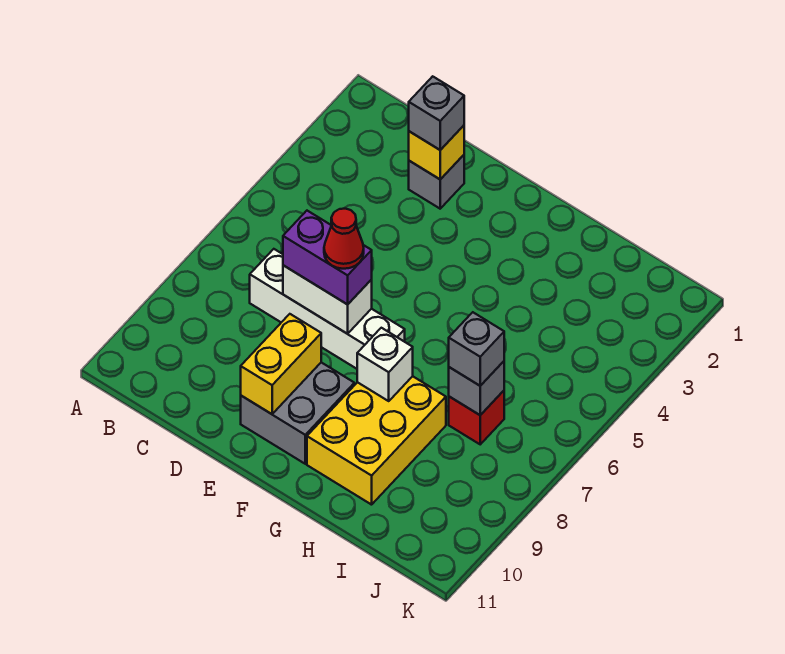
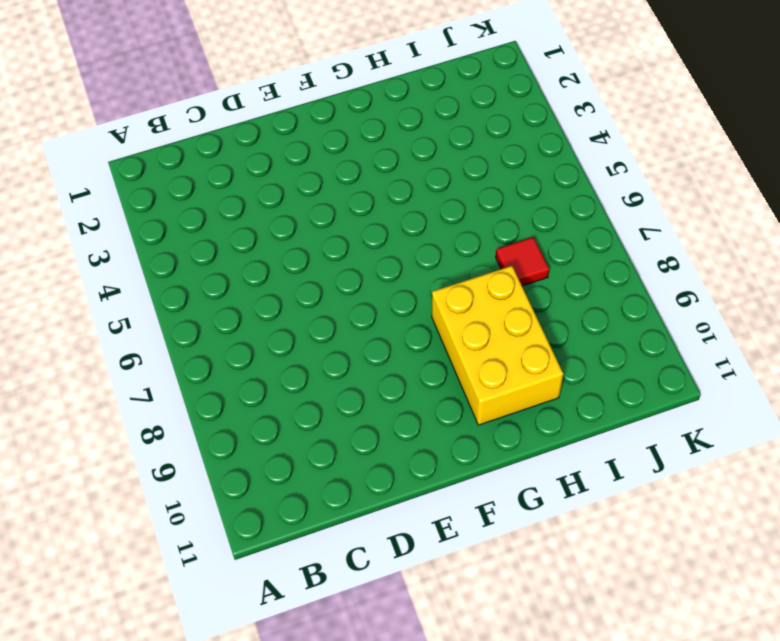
red tile I7 level 1 -> red brick I7 level 1
none -> white brick C7:F7 level 1
none -> grey brick D2 level 1
none -> grey brick E9:F10 level 1

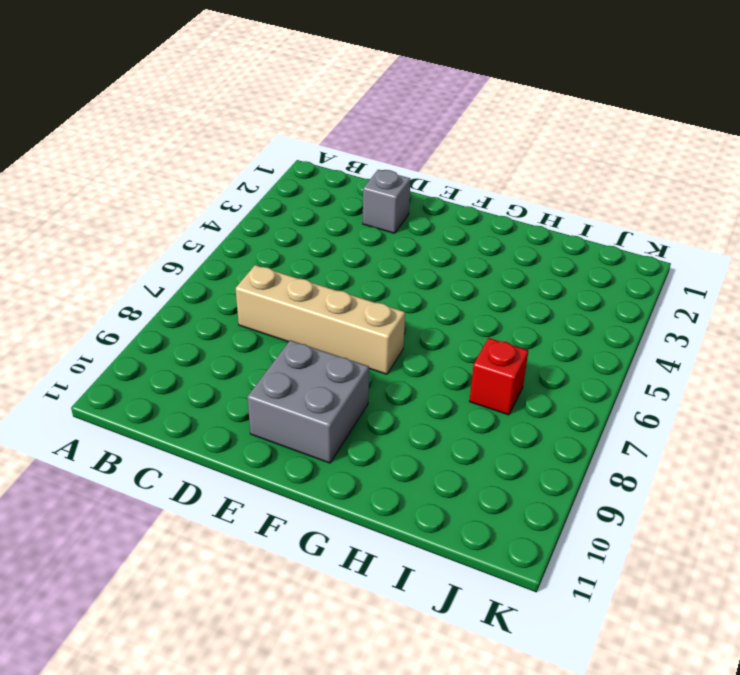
tan brick C7:F7 level 1 -> white brick C7:F7 level 1
none -> yellow brick G8:H10 level 1
none -> yellow brick D2 level 2
none -> white brick D7:E7 level 2

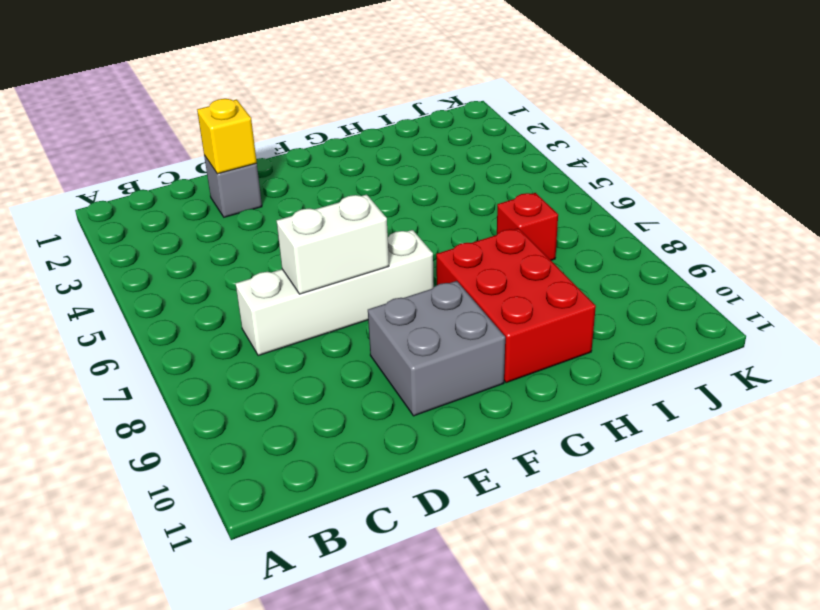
red brick G8:H10 level 1 -> yellow brick G8:H10 level 1
none -> yellow brick E9:E10 level 2
none -> white brick G8 level 2
none -> grey brick I7 level 2

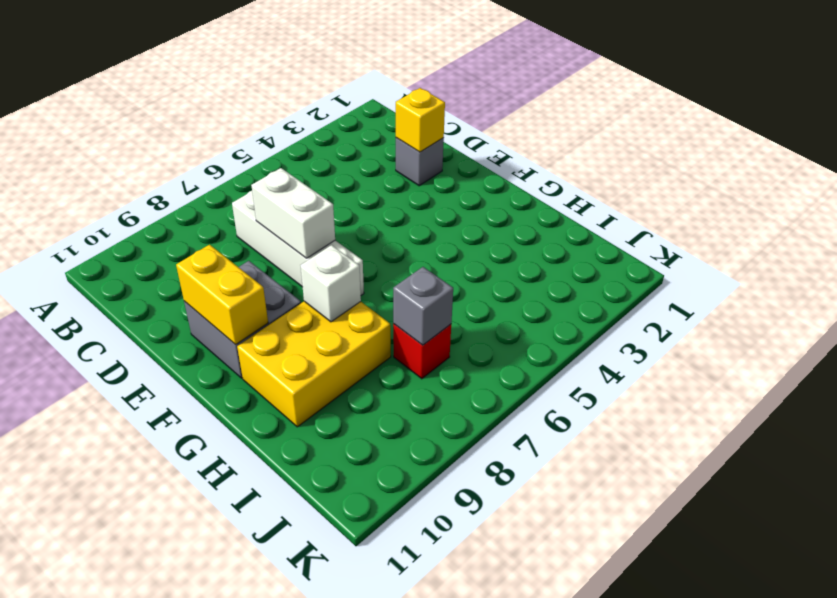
yellow brick E10:F10 level 2 -> yellow brick E9:E10 level 2
none -> grey brick D2 level 3
none -> purple brick D7:E7 level 3
none -> grey brick I7 level 3

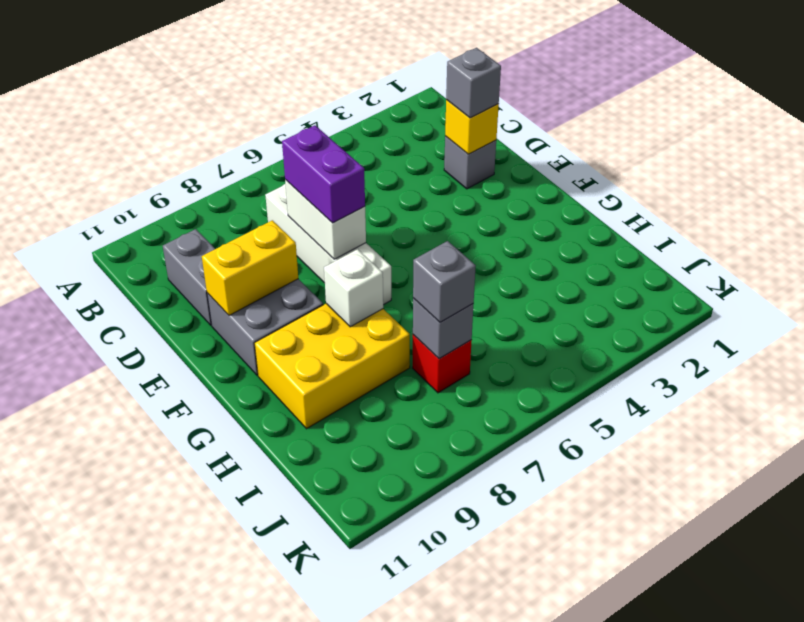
grey brick C10:D10 level 1 -> none
none -> red cone E7 level 4

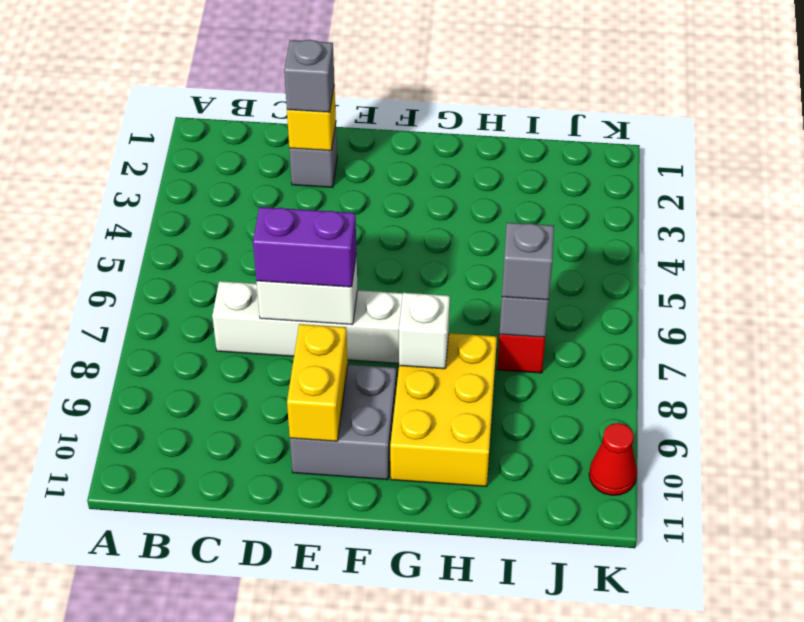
red cone K10 level 1 -> red cone E7 level 4

